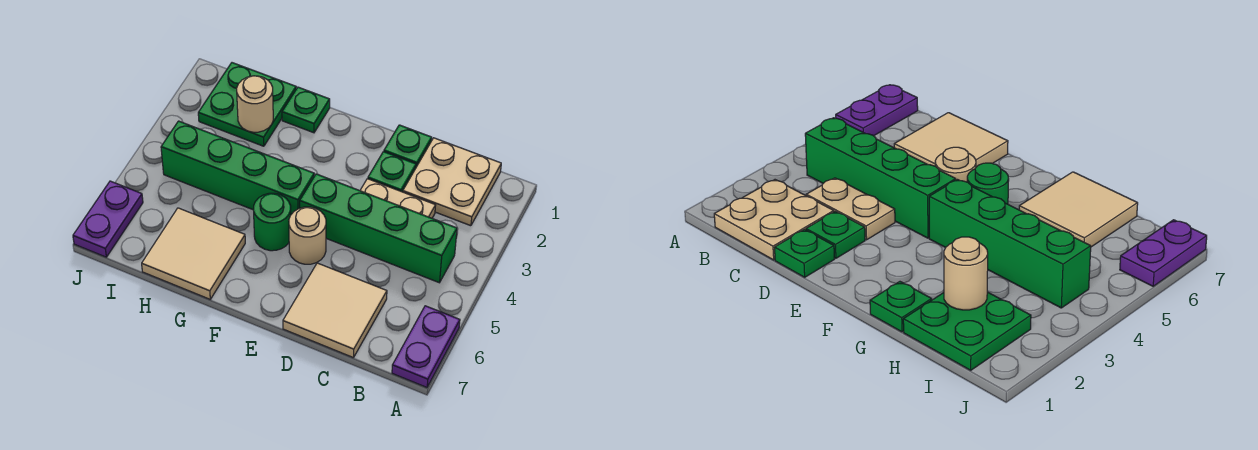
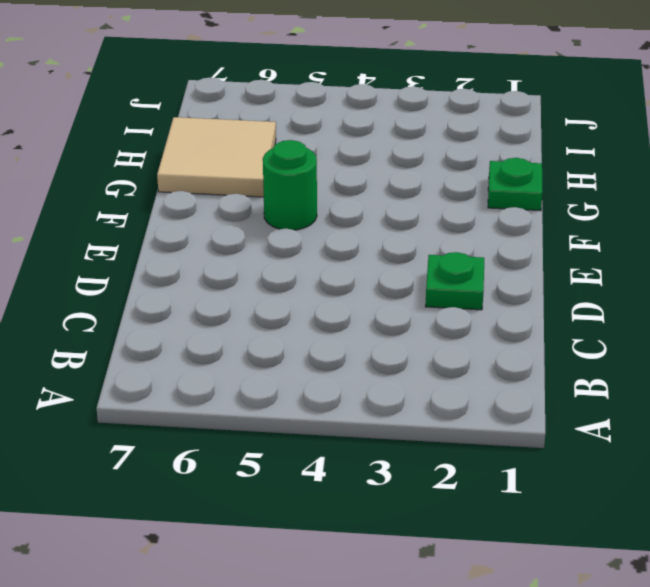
none -> purple plate A6:A7 level 1
none -> tan plate B1:C2 level 1
none -> green brick B4:E4 level 1

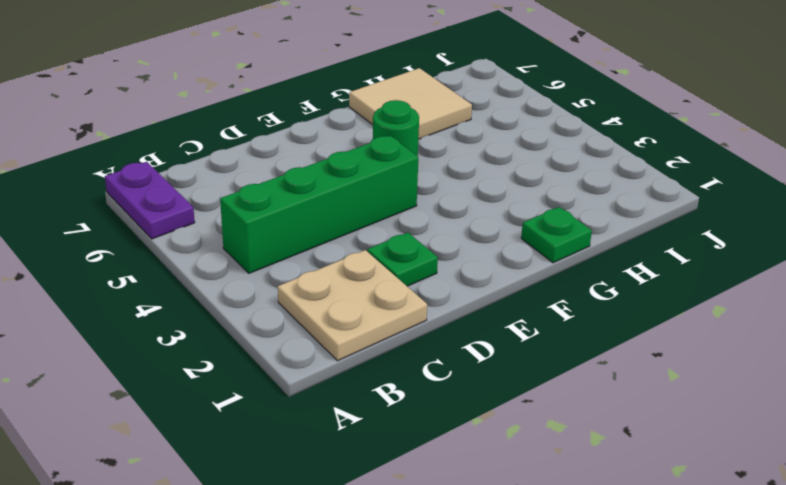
none -> tan plate C3:D3 level 1
none -> tan tile C6:D7 level 1
none -> green plate D1 level 1

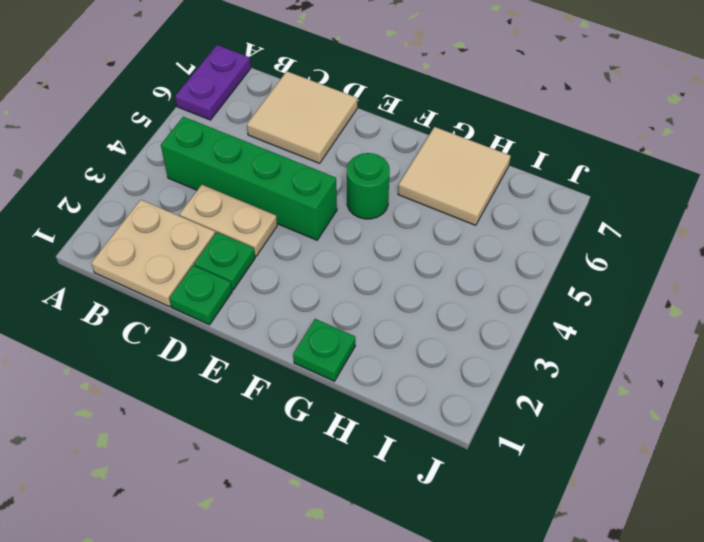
none -> tan round brick E5 level 1
none -> green brick F4:I4 level 1
none -> green plate H1:I2 level 1

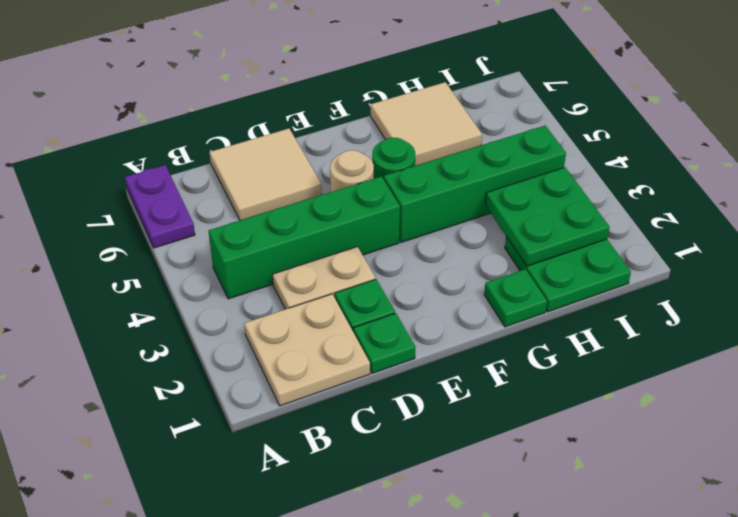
green plate H2:I3 level 2 -> tan round brick H2 level 2
none -> purple plate J6:J7 level 1

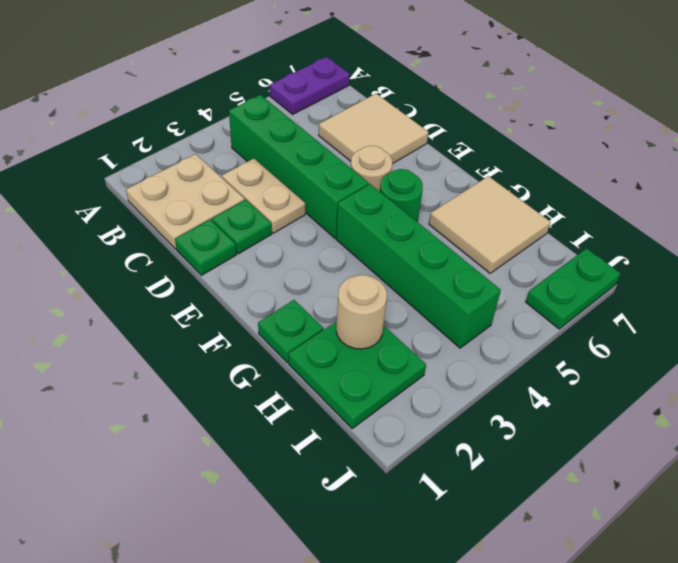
green plate J6:J7 level 1 -> purple plate J6:J7 level 1

